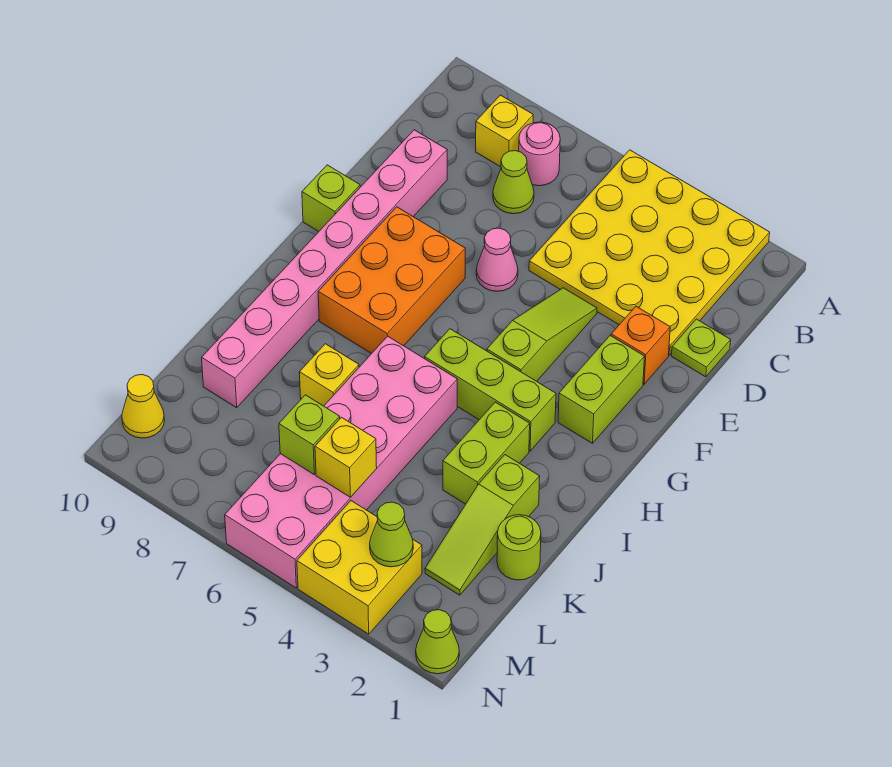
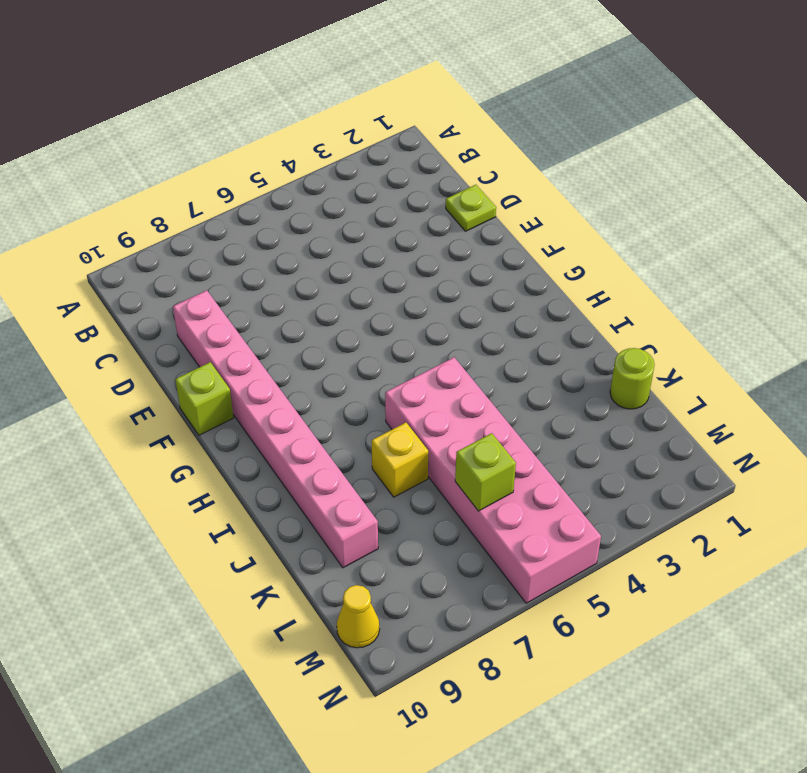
none -> yellow plate A2:D5 level 1
none -> pink round brick B7 level 1
none -> yellow brick B8 level 1

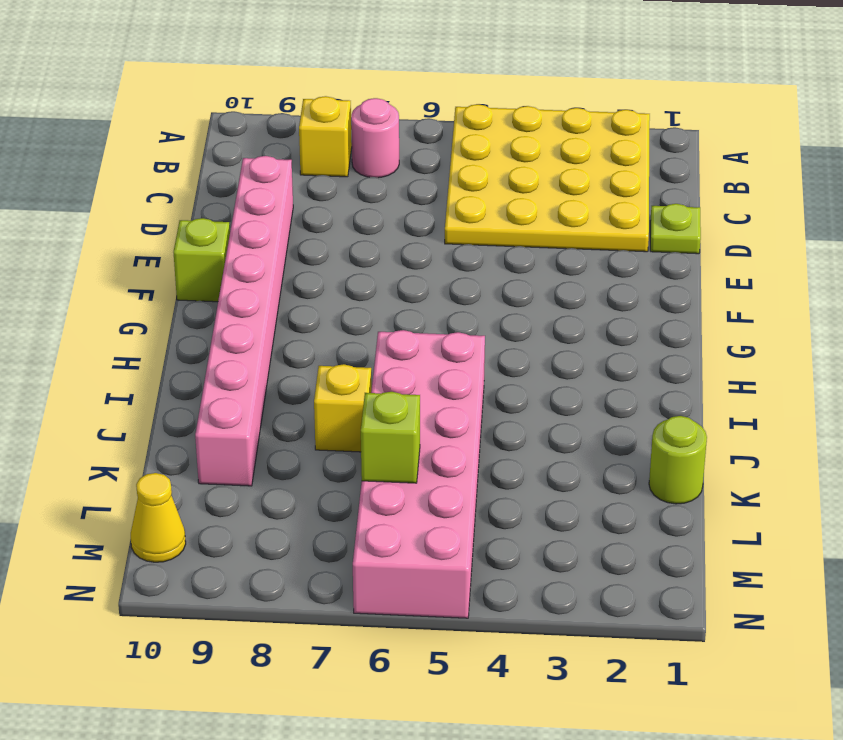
none -> lime cone C7 level 1
none -> orange brick E2 level 1
none -> lime slope E4:G4 level 1 top G

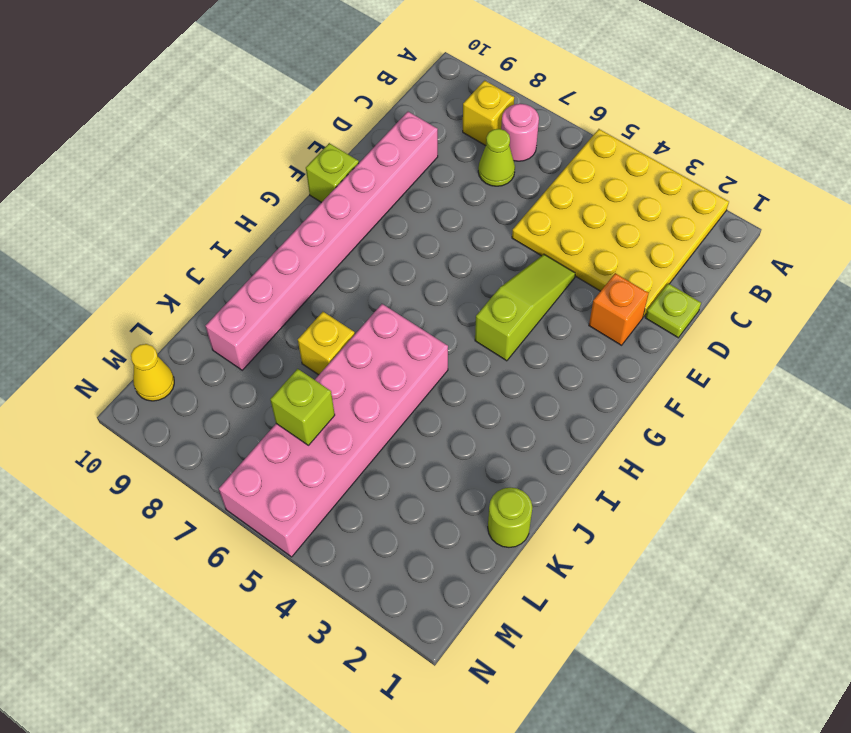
none -> pink cone E6 level 1
none -> lime brick F2:G2 level 1
none -> orange brick F7:H8 level 1

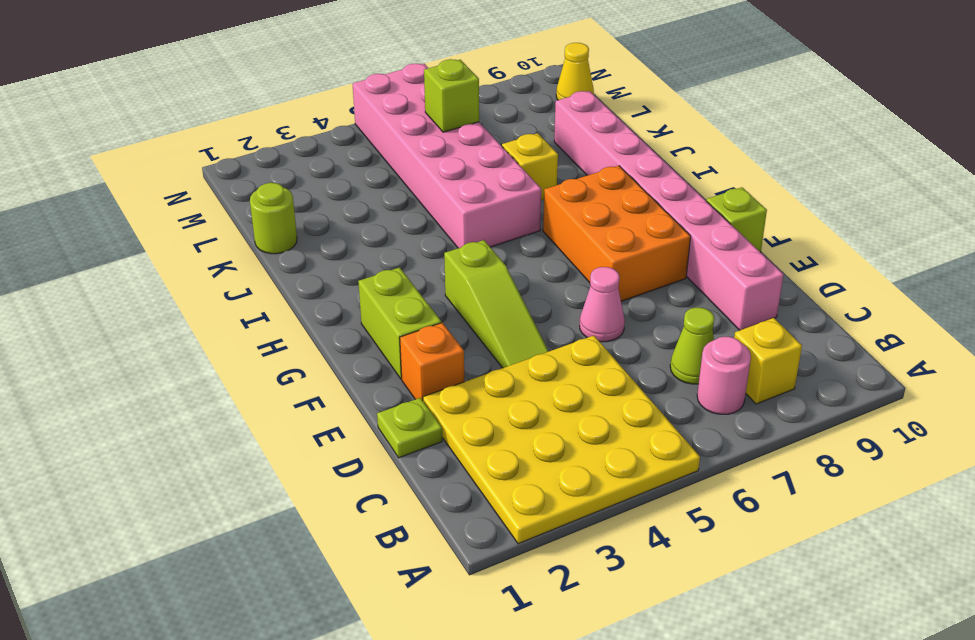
none -> lime brick H3:H5 level 1
none -> lime brick I3:J3 level 1
none -> lime slope J2:L2 level 1 top J

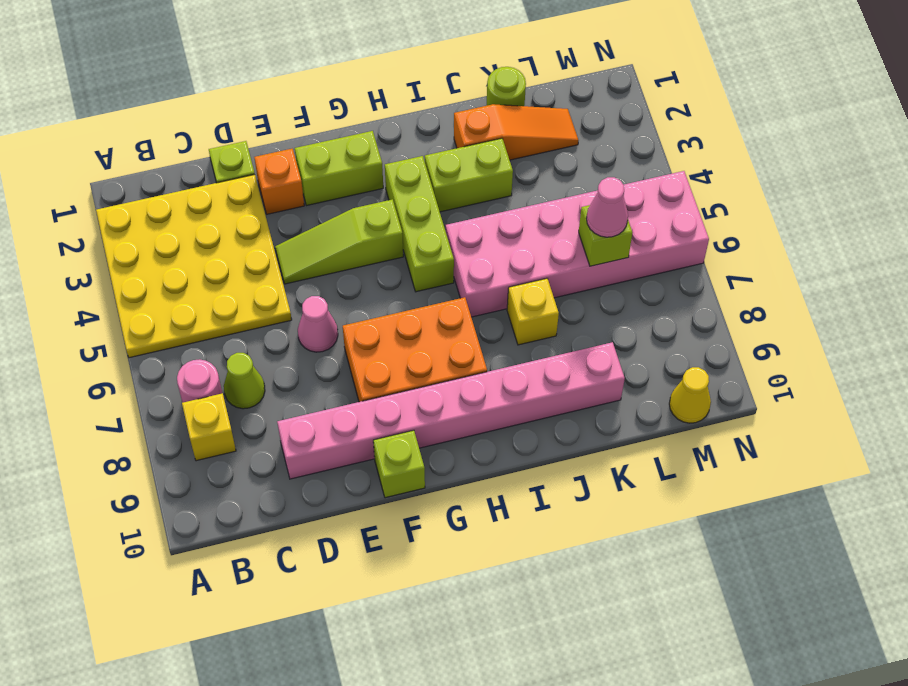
orange slope J2:L2 level 1 top J -> lime slope J2:L2 level 1 top J
pink cone L6 level 3 -> none
none -> yellow brick M3:N4 level 1
none -> lime cone N1 level 1
none -> yellow brick L5 level 2

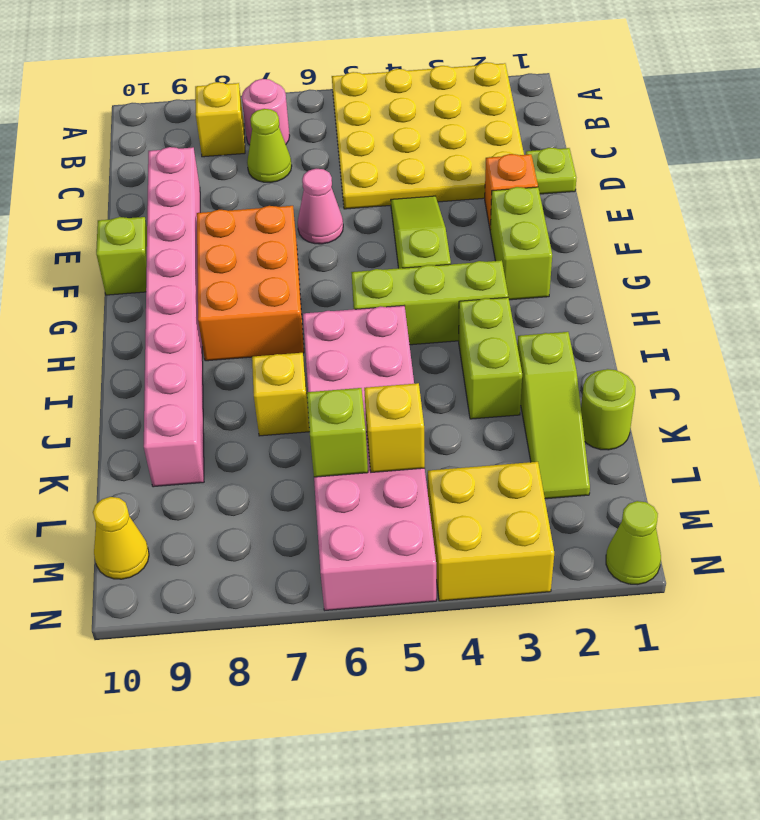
none -> lime cone M3 level 2

